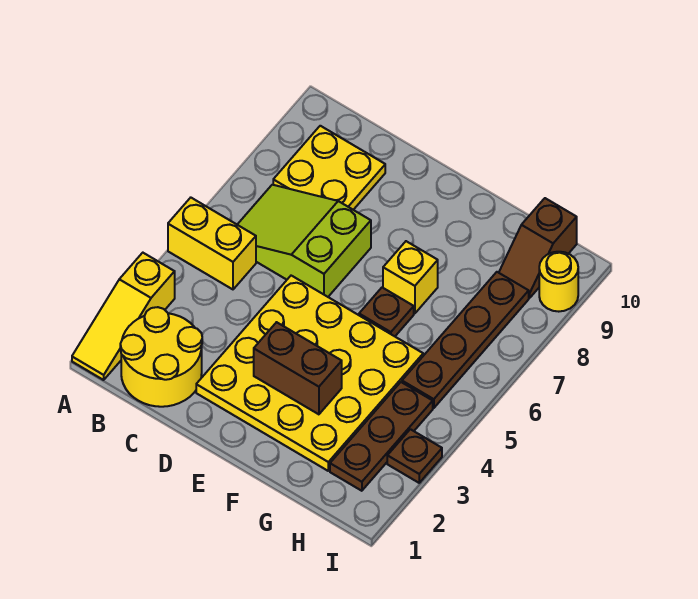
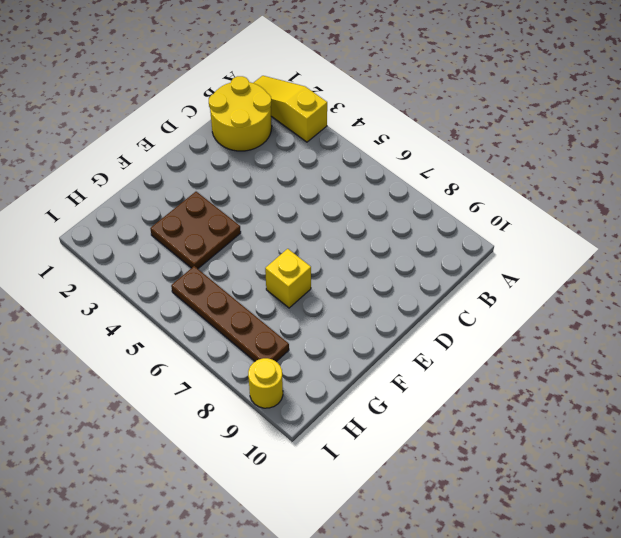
brown plate F3:G4 level 1 -> yellow plate D2:G5 level 1
none -> yellow brick A5:B5 level 1
none -> lime slope B6:D7 level 1 top D
none -> yellow plate B8:C9 level 1

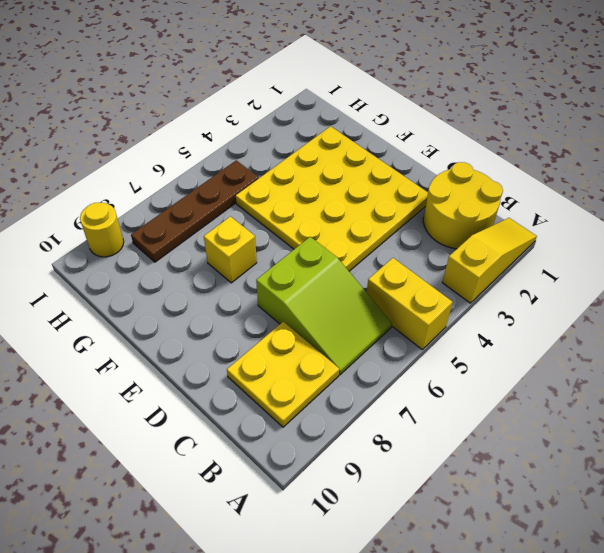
none -> brown plate F6 level 1
none -> brown plate H2:H4 level 1
none -> brown slope H9:H10 level 1 top 10

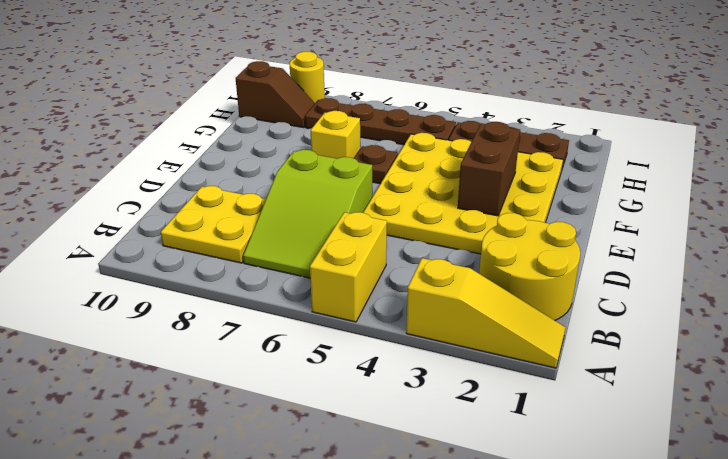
none -> brown plate I3 level 1

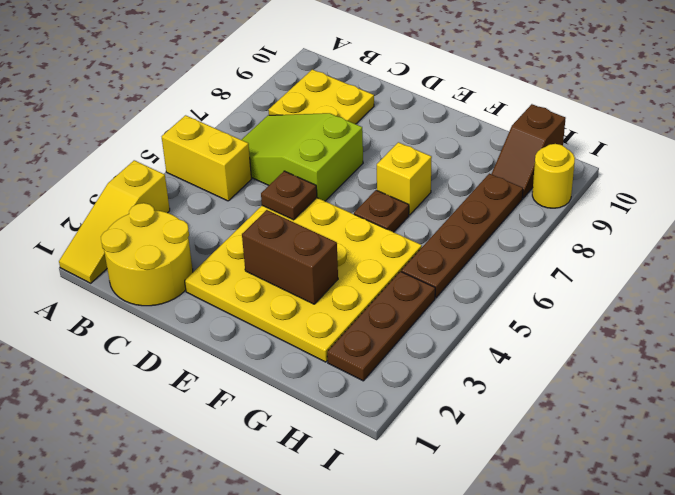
brown plate D5 level 2 -> brown plate I3 level 1

